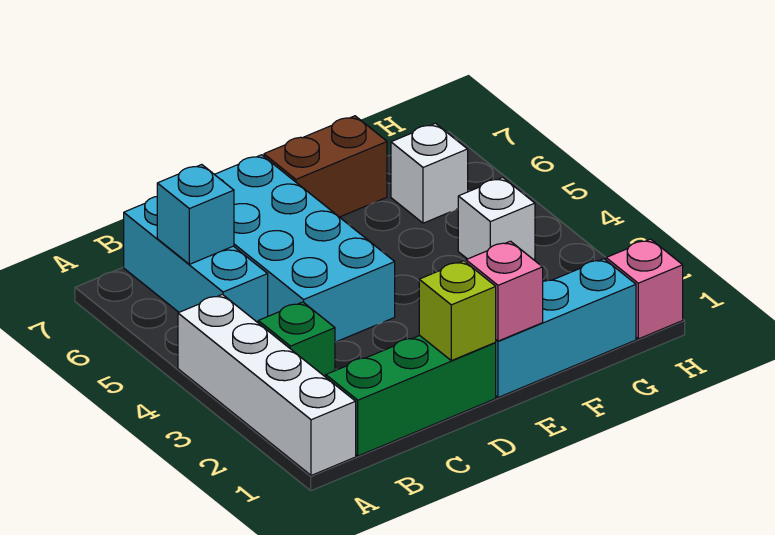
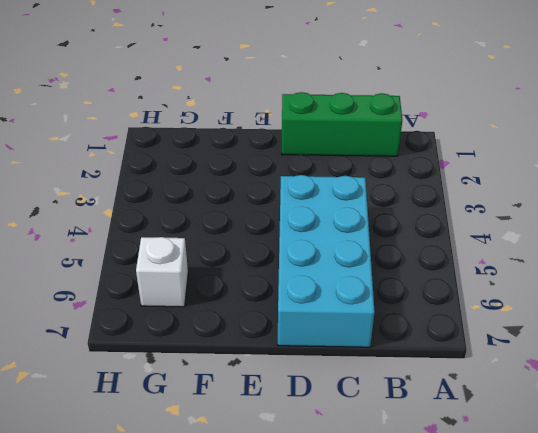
none -> white brick A1:A4 level 1
none -> green brick B3 level 1
none -> cyan brick B5:B7 level 1

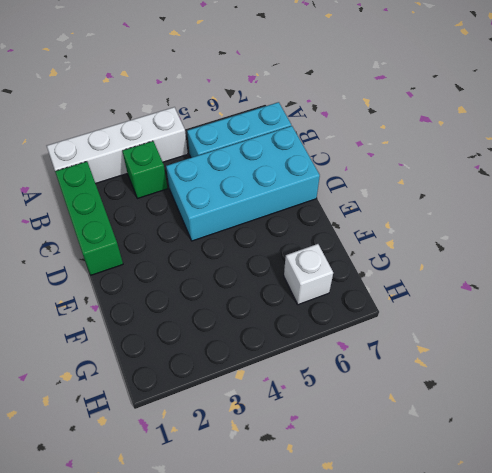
none -> cyan brick E1:G1 level 1
none -> brown brick E7:F7 level 1
none -> white brick G4 level 1

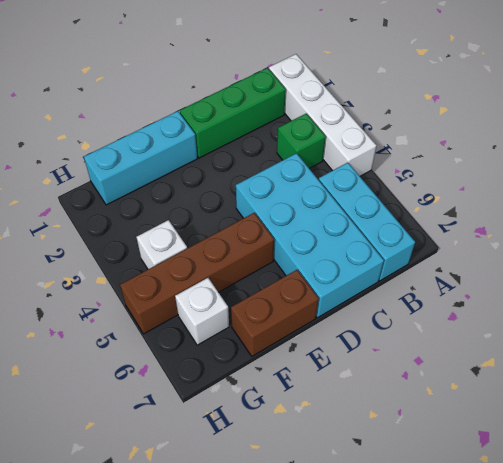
brown brick E5:H5 level 1 -> none
none -> pink brick H1 level 1
none -> cyan brick B6 level 2
none -> lime brick D1 level 2

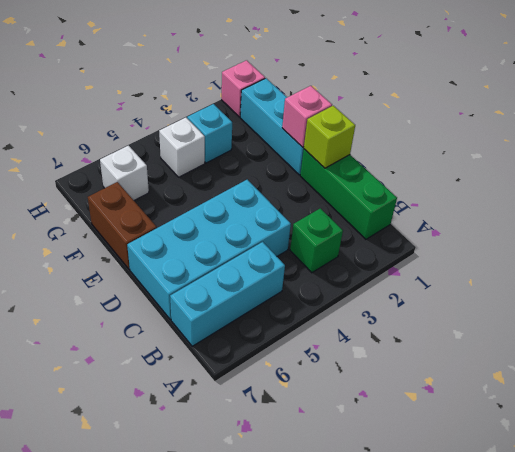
cyan brick G3 level 1 -> cyan brick B6 level 2
none -> white brick A1:A4 level 1

